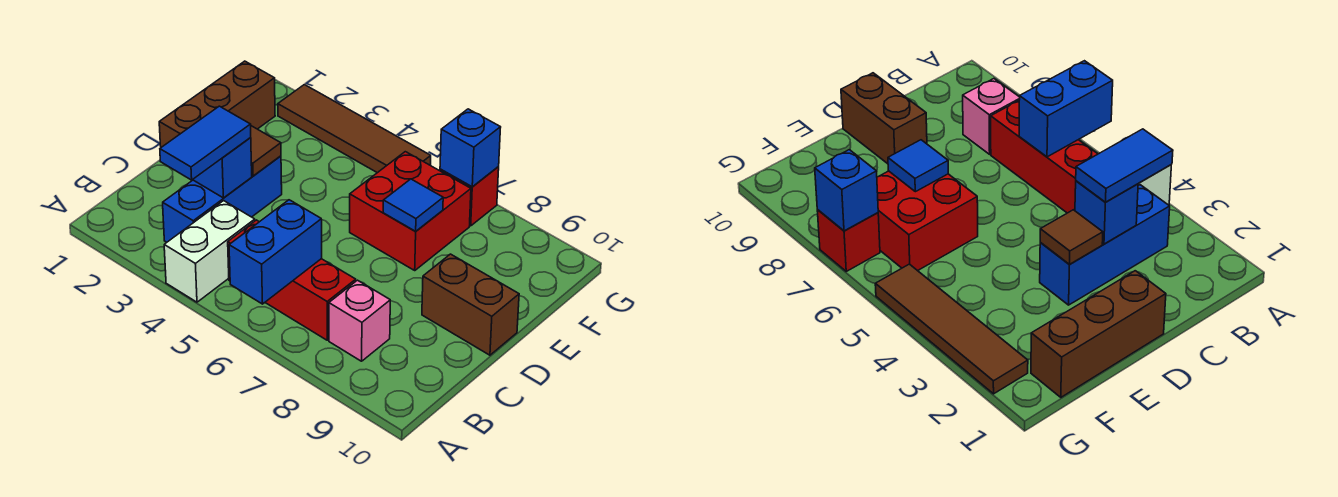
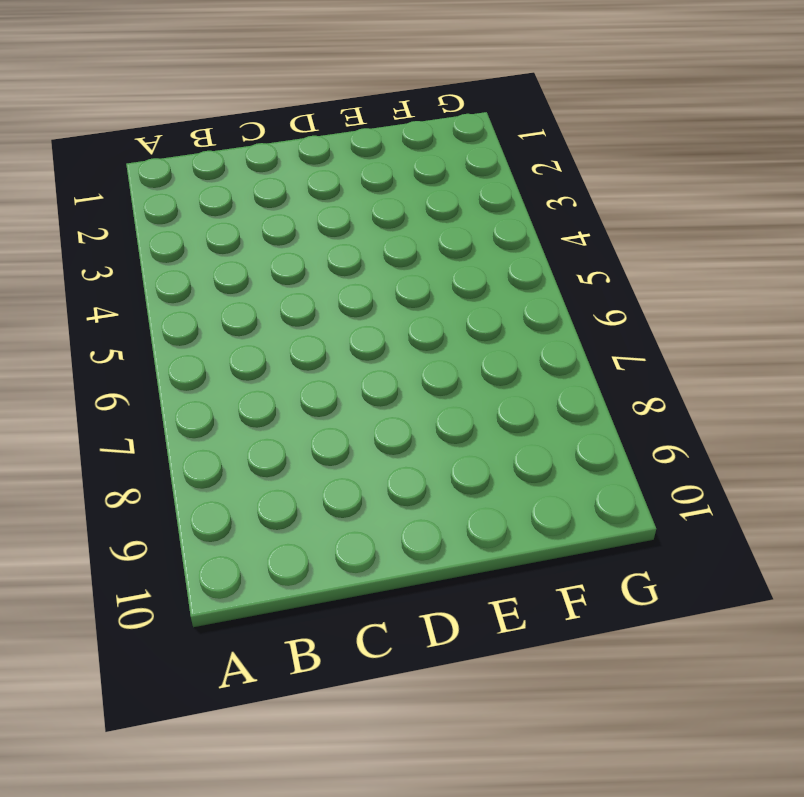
none -> white brick A4:B4 level 1
none -> blue brick B3:D3 level 1
none -> red brick B5:B7 level 1

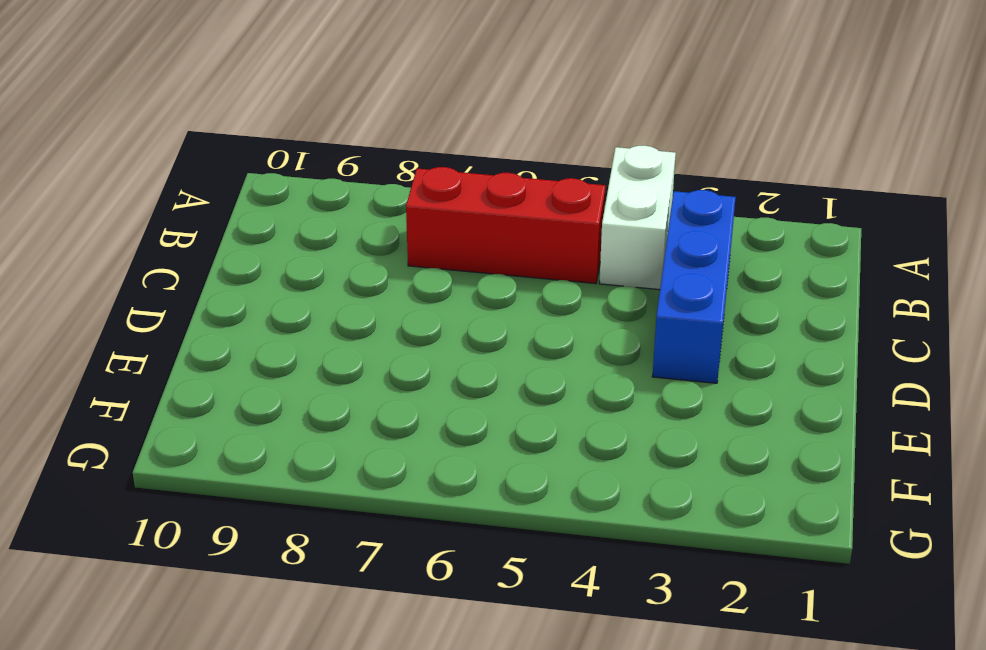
none -> pink brick B8 level 1
none -> brown brick D1:F1 level 1
none -> brown brick D9:D10 level 1

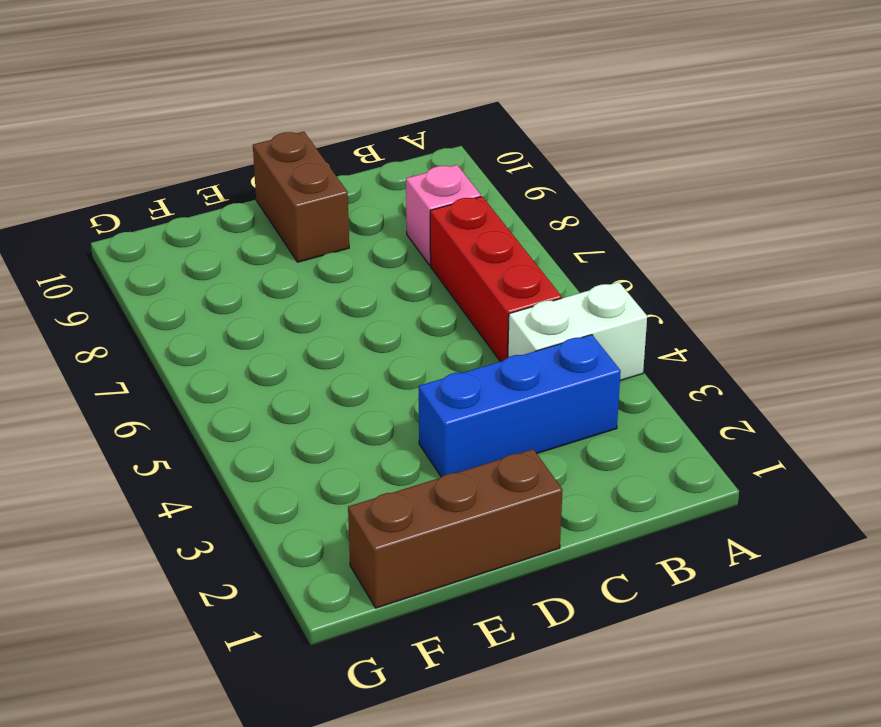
none -> red brick E6:F7 level 1
none -> brown tile G2:G5 level 1
none -> red brick G7 level 1

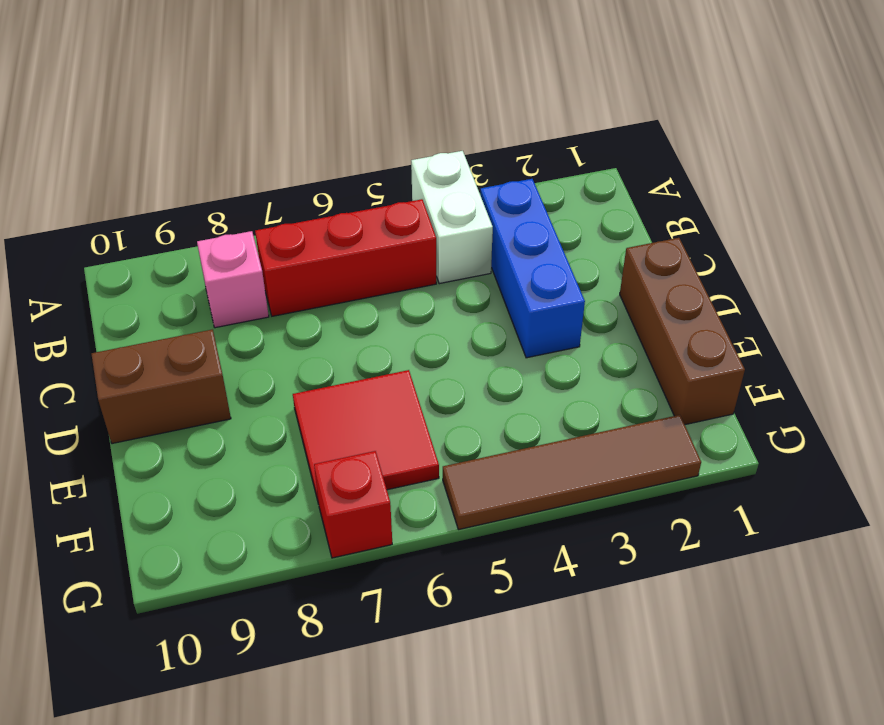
red tile E6:F7 level 1 -> red brick E6:F7 level 1
none -> blue brick A6:B6 level 2
none -> blue brick C3 level 2
none -> brown tile D3 level 2

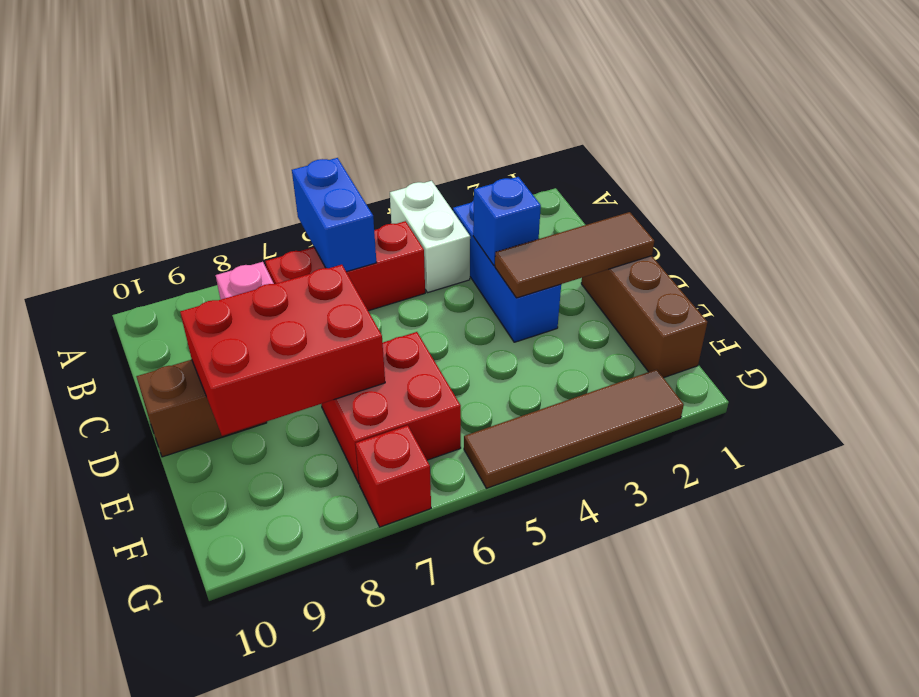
brown tile D1:D3 level 2 -> brown tile D3 level 2
red brick D7:E9 level 2 -> blue tile E7 level 2
none -> blue brick G7 level 2
none -> blue tile B3:C3 level 3

